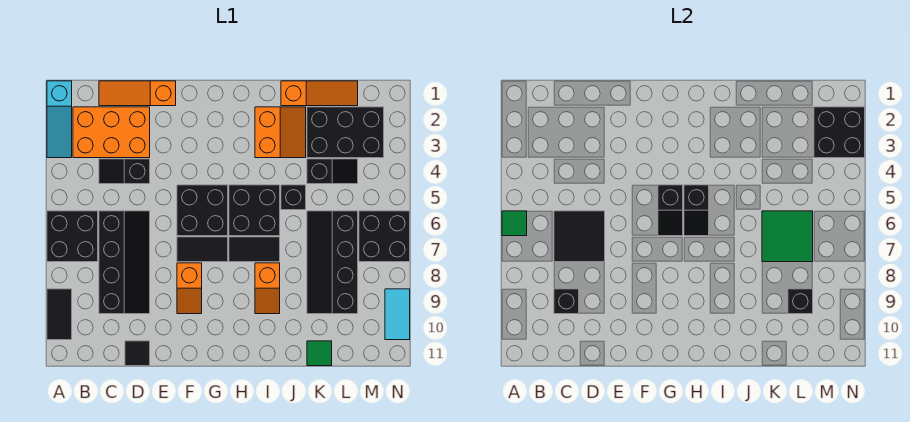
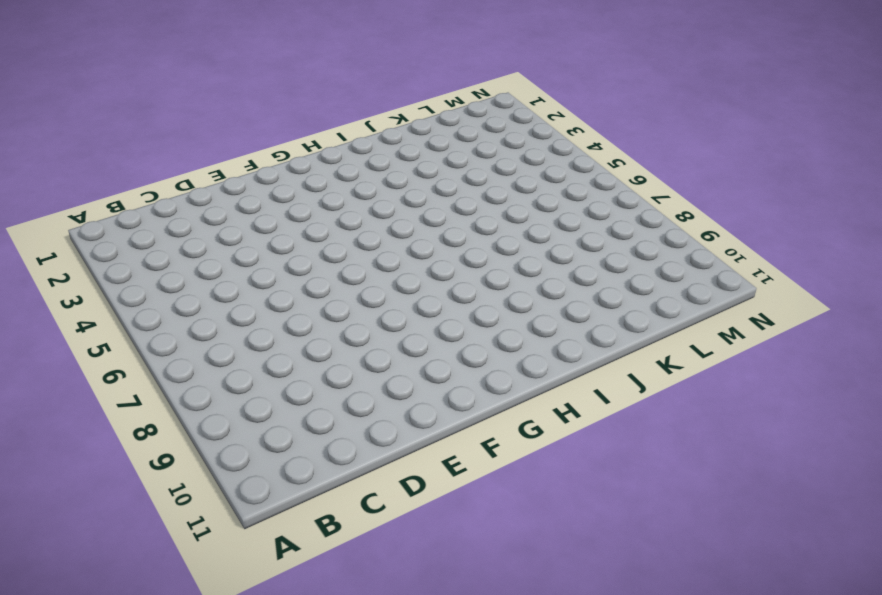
none -> cyan slope A1:A3 level 1 top 1
none -> black brick A6:B7 level 1
none -> black tile A9:A10 level 1
none -> orange brick B2:D3 level 1

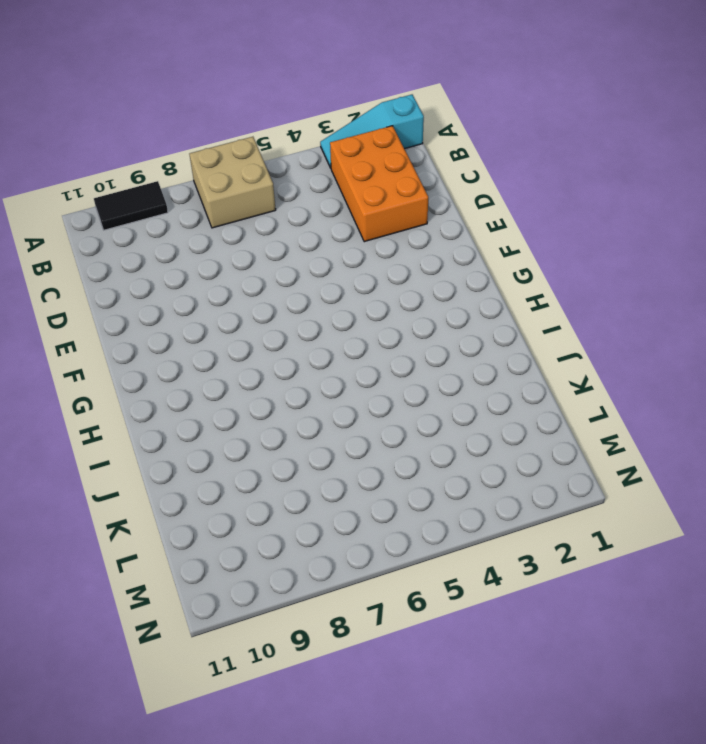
tan brick A6:B7 level 1 -> black brick A6:B7 level 1
none -> orange slope C1:E1 level 1 top E
none -> black slope C4:D4 level 1 top D
none -> black slope C6:D9 level 1 top C
none -> black tile D11 level 1

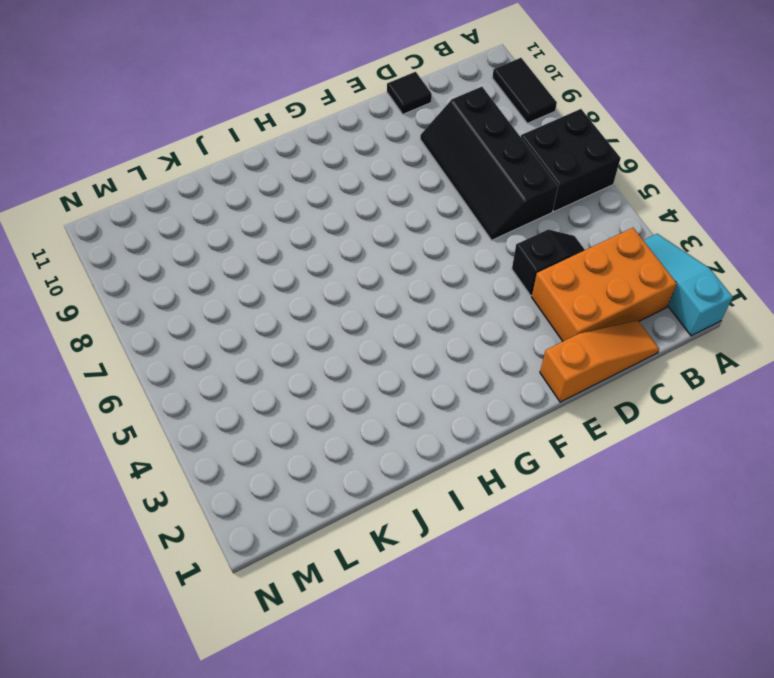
none -> black brick F5:G6 level 1
none -> black tile F7:G7 level 1
none -> orange slope F8:F9 level 1 top 8
none -> black brick H5:I6 level 1

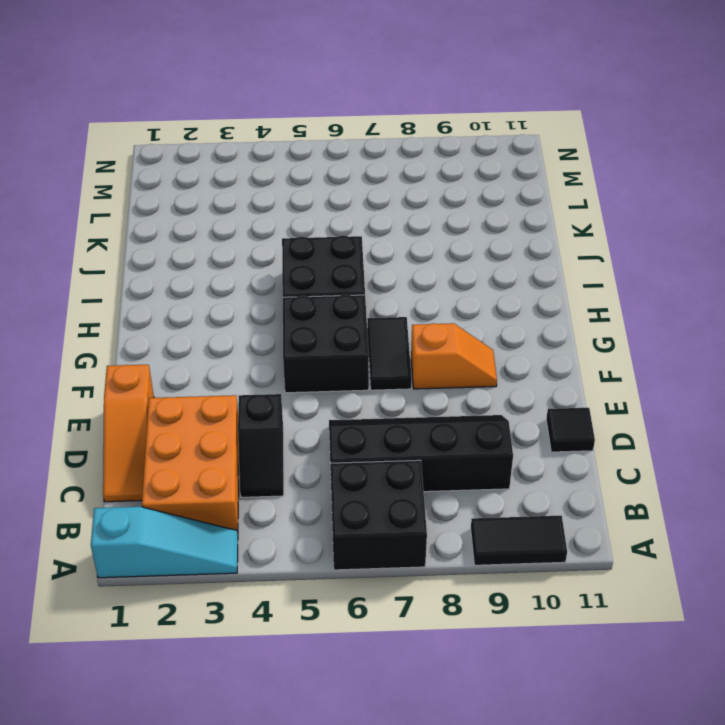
none -> black tile H7:I7 level 1
none -> orange slope I2:J3 level 1 top I
none -> orange slope I8:I9 level 1 top 8
none -> orange slope J1:L1 level 1 top J

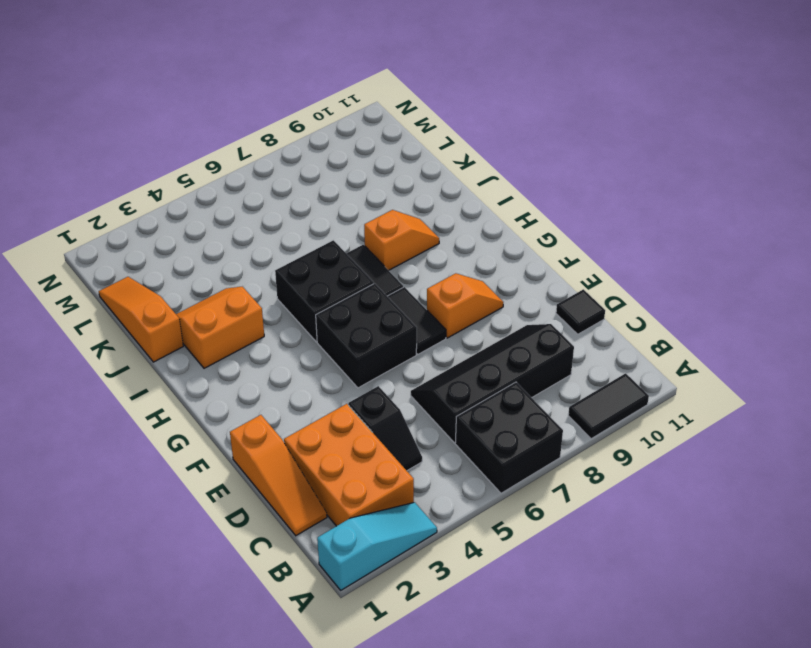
none -> black brick J5 level 1
none -> black brick K2:M3 level 1
none -> black slope K4:L4 level 1 top K
none -> black slope K6:L9 level 1 top L

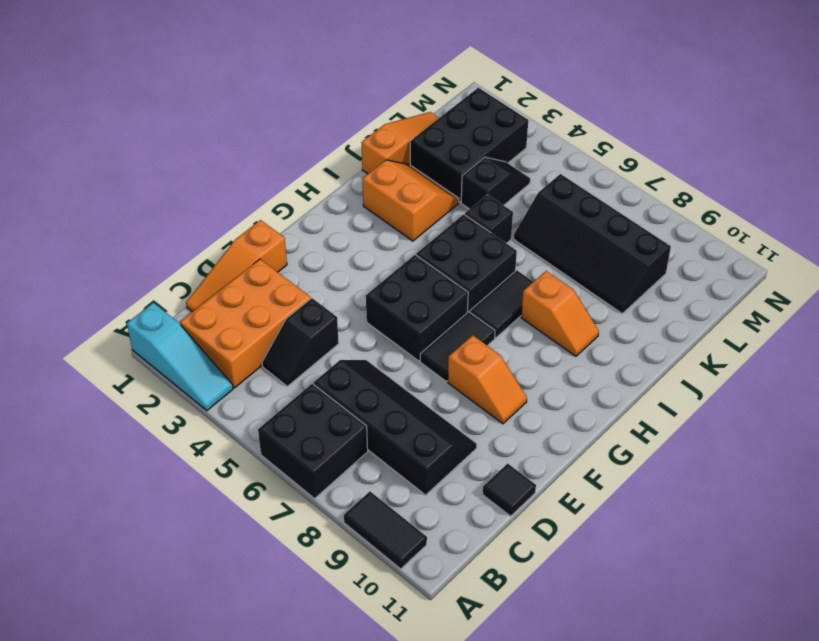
none -> green tile K11 level 1
none -> black brick M6:N7 level 1
none -> cyan tile N9:N10 level 1
none -> green tile A6 level 2

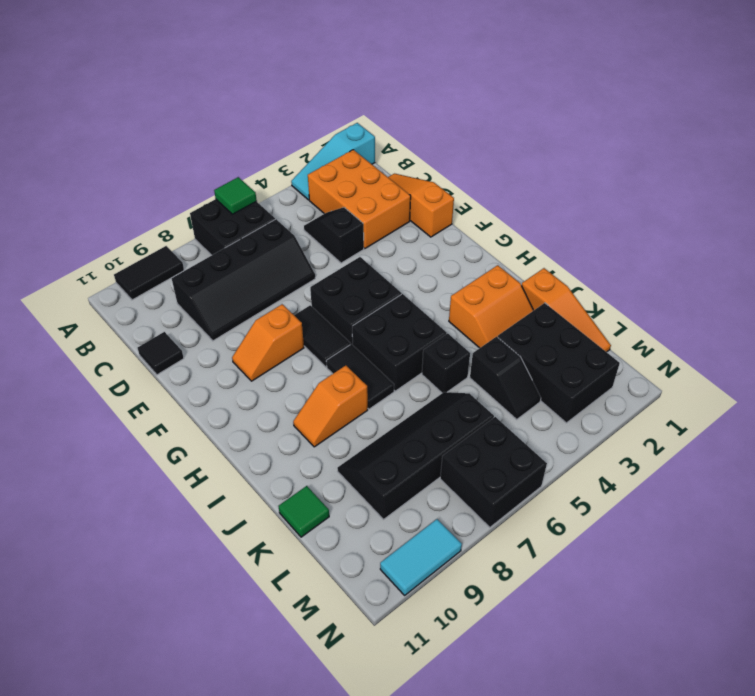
none -> black tile C6:D7 level 2
none -> black brick C9 level 2
none -> black slope G5:G6 level 2 top 5
none -> black slope H5:H6 level 2 top 5

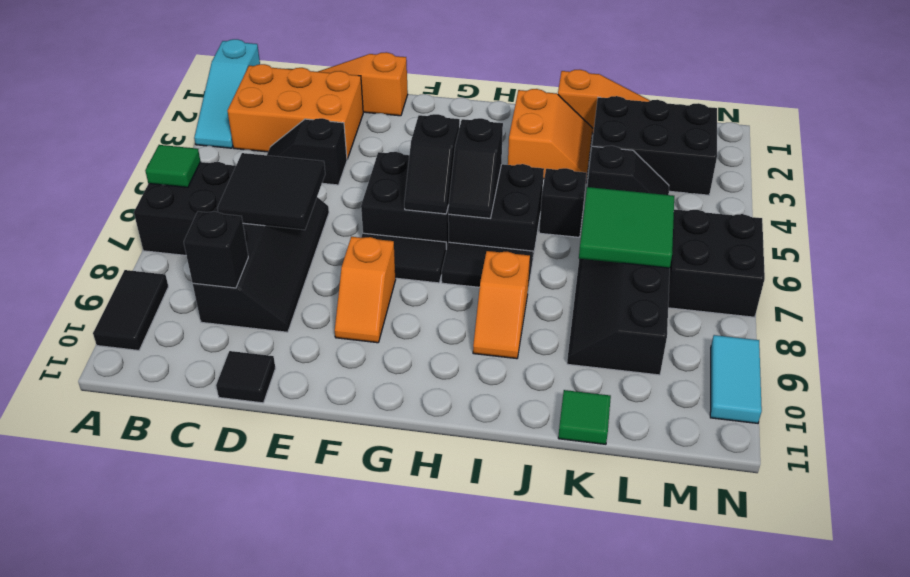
none -> black brick L9 level 2
none -> black brick M2:N3 level 2

